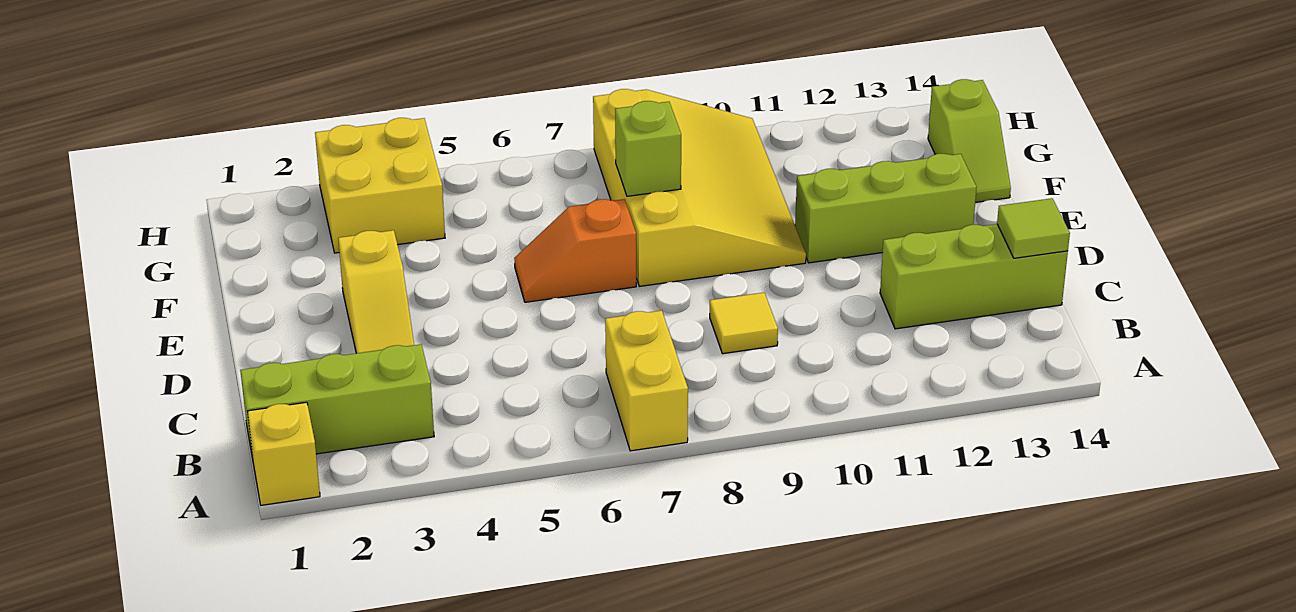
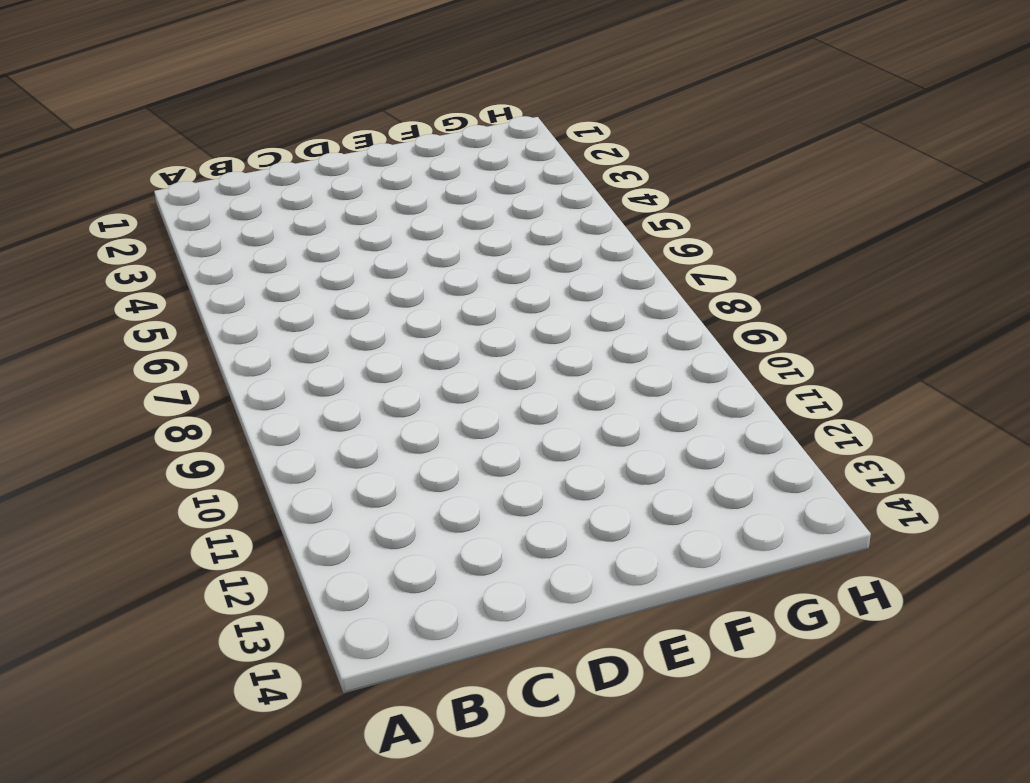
none -> yellow brick A1 level 1
none -> yellow brick A7:B7 level 1
none -> lime brick B1:B3 level 1

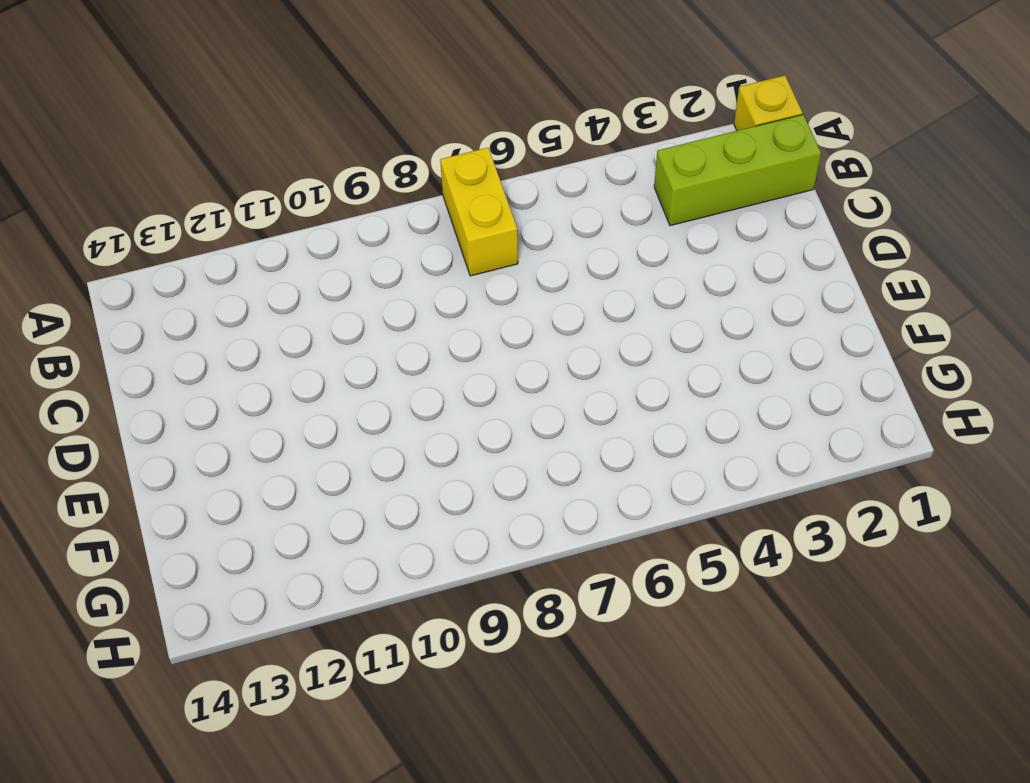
none -> yellow tile C9 level 1
none -> lime brick C12:C14 level 1
none -> yellow slope D3:E3 level 1 top E

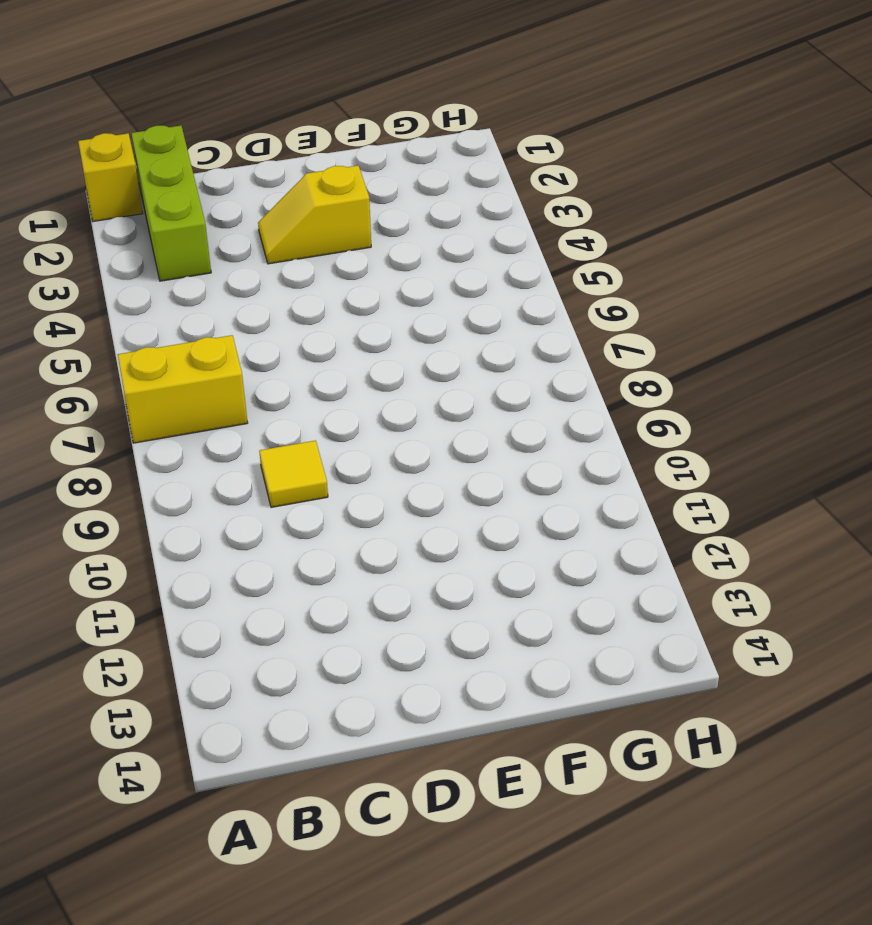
none -> lime brick C12:C14 level 1
none -> orange slope E6:E7 level 1 top 7
none -> yellow slope E8:H10 level 1 top 8

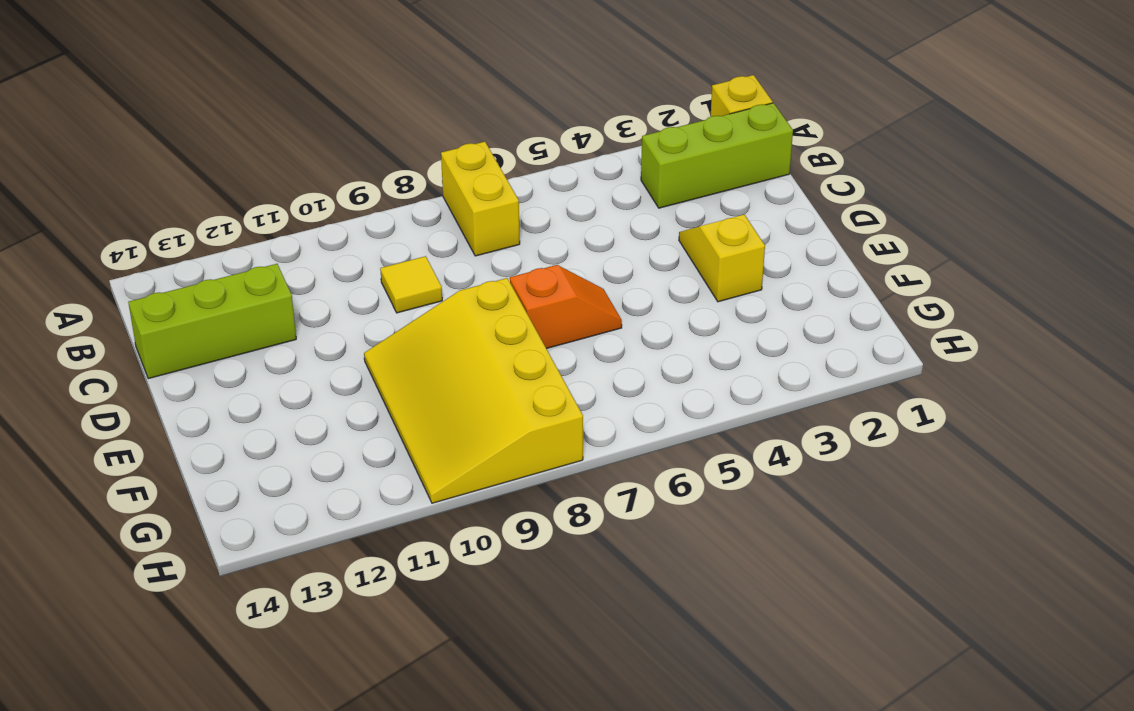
none -> lime brick E11:E13 level 1
none -> lime slope F14:G14 level 1 top G
none -> yellow brick G3:H4 level 1

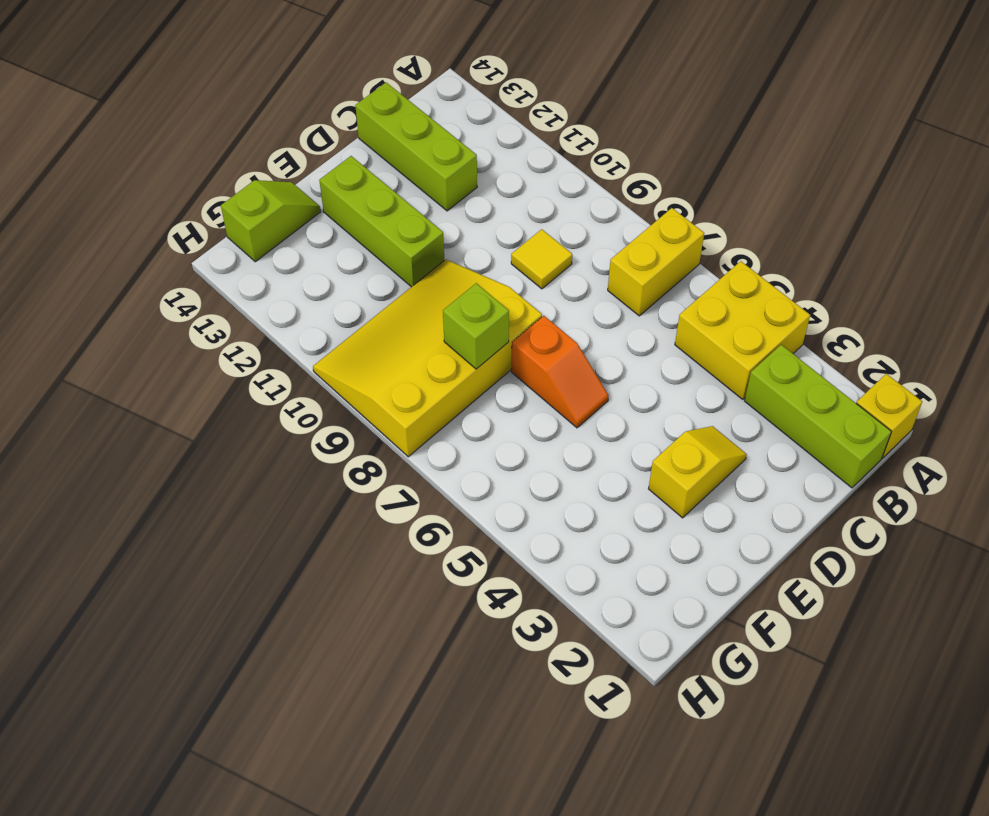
yellow brick A4:B5 level 1 -> yellow brick G3:H4 level 1
none -> lime tile C14 level 2

